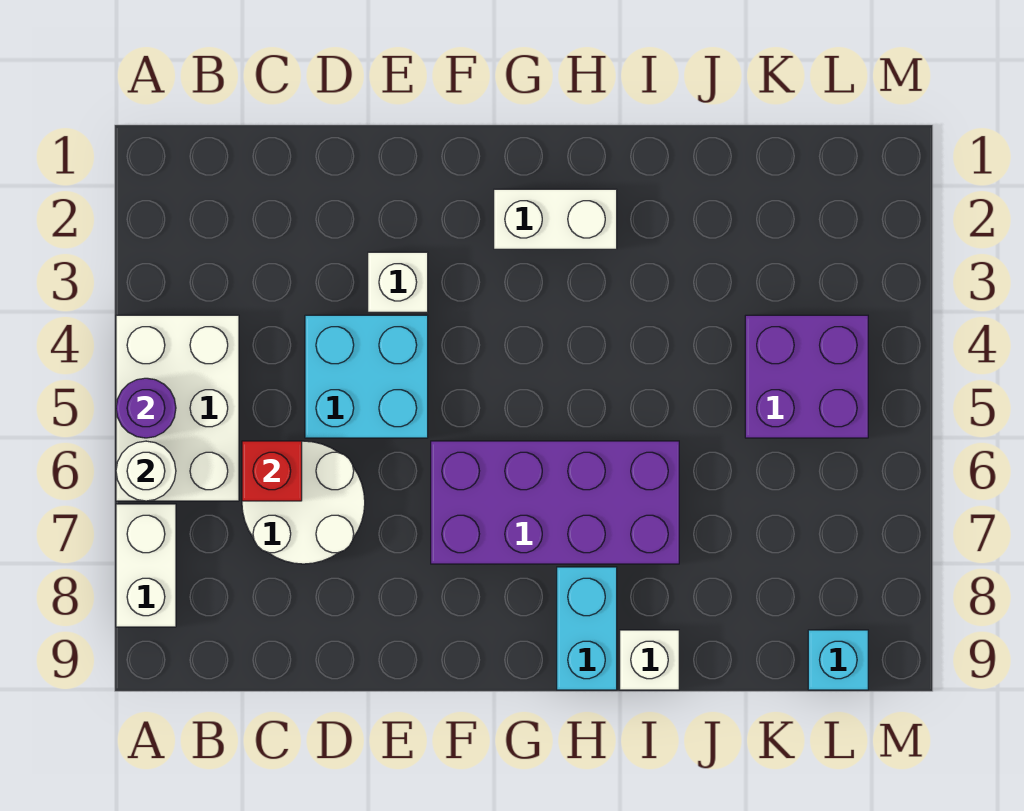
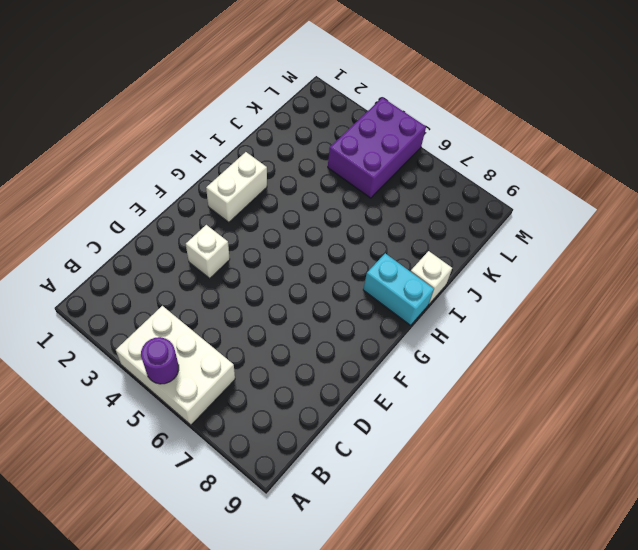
purple brick K4:M5 level 1 -> purple brick K4:L5 level 1
none -> white brick A7:A8 level 1
none -> white round brick C6:D7 level 1
none -> cyan brick D4:E5 level 1

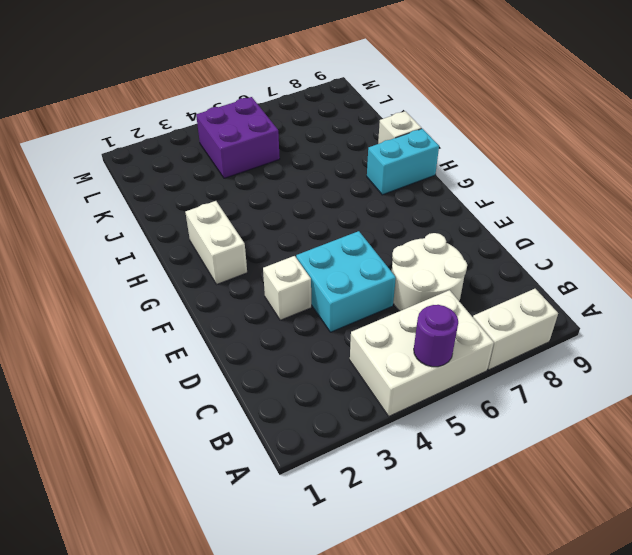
none -> purple brick F6:I7 level 1
none -> cyan brick L9 level 1
none -> white round brick A6 level 2

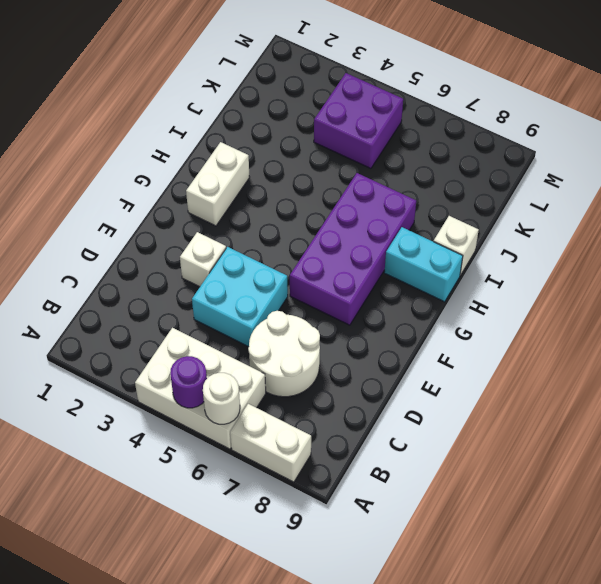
none -> cyan brick L9 level 1
none -> red brick C6 level 2

